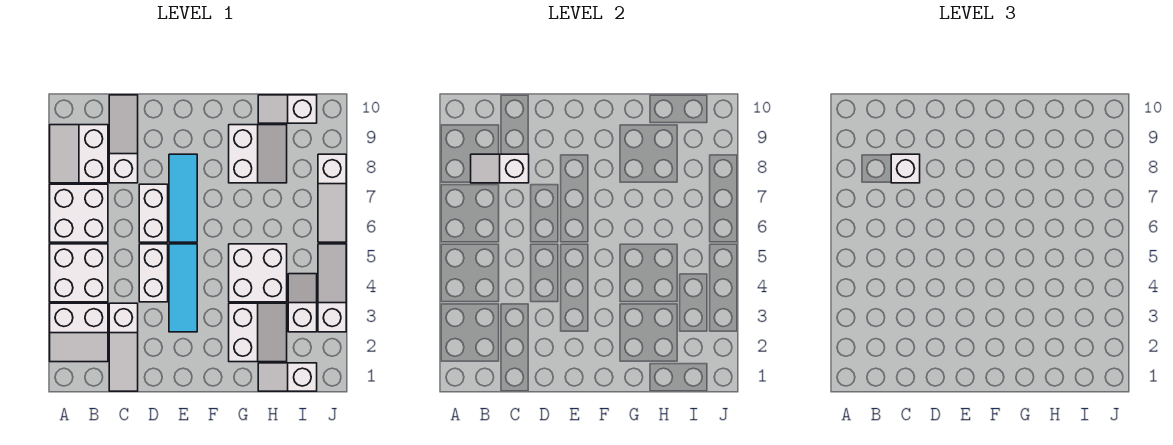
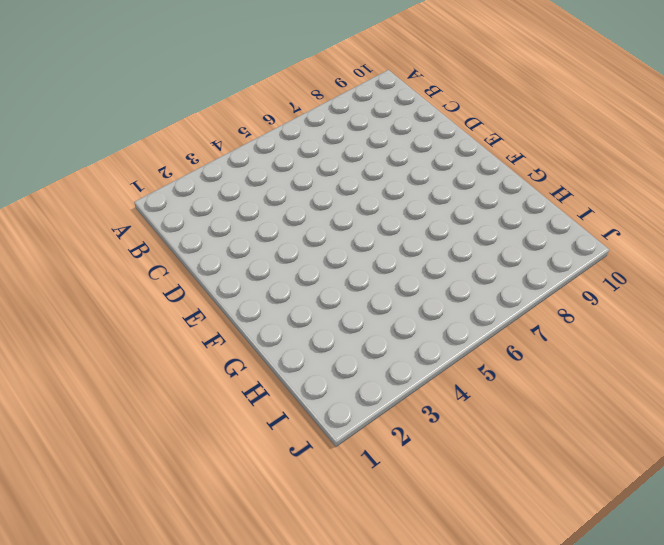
none -> white slope A2:B3 level 1 top 3
none -> white brick A4:B5 level 1
none -> white brick A6:B7 level 1

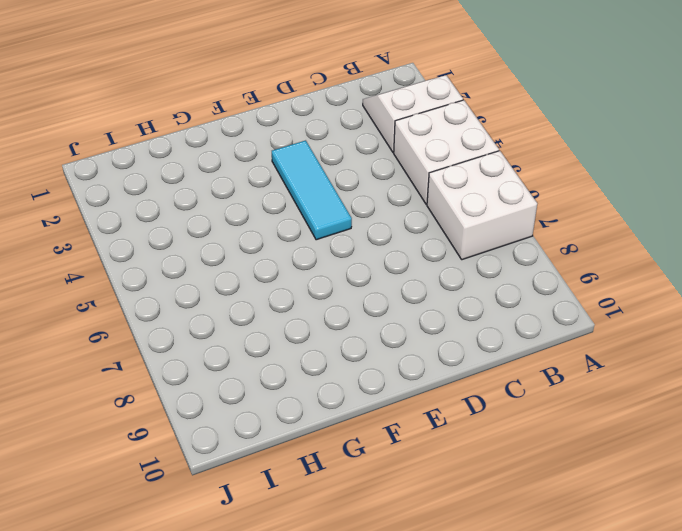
none -> white slope A8:B9 level 1 top B
none -> white slope C1:C3 level 1 top 3
none -> white slope C8:C10 level 1 top 8

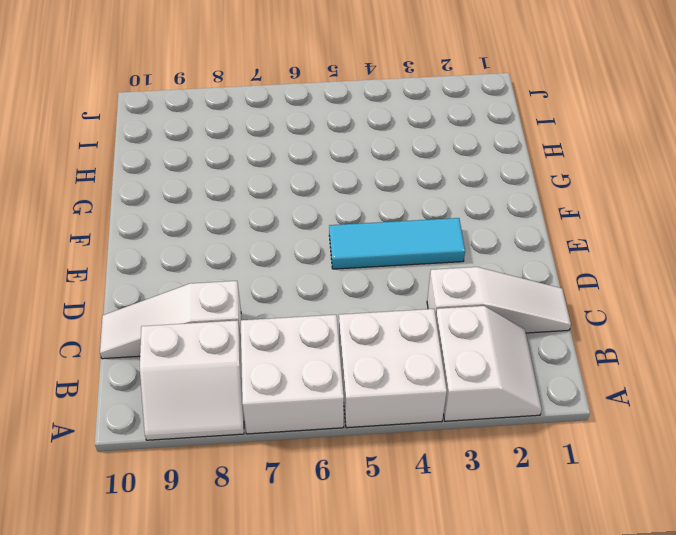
none -> white brick D4:D5 level 1
none -> white brick D6:D7 level 1
none -> cyan tile E6:E8 level 1

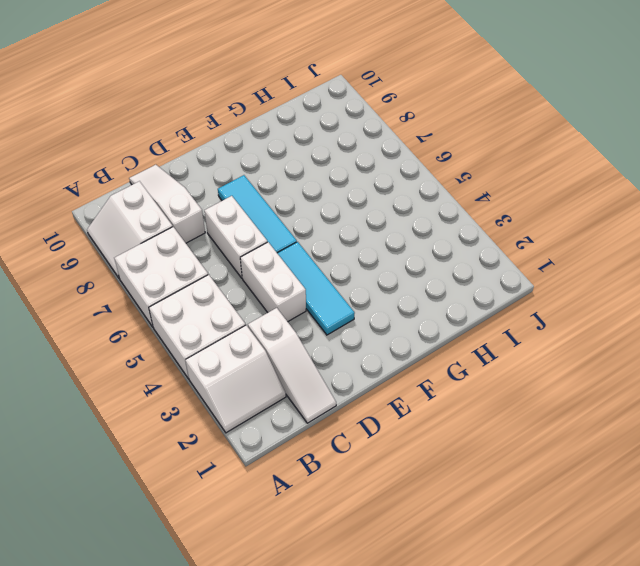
none -> white slope G2:H3 level 1 top G
none -> white brick G4:H5 level 1
none -> white slope G8:H9 level 1 top G

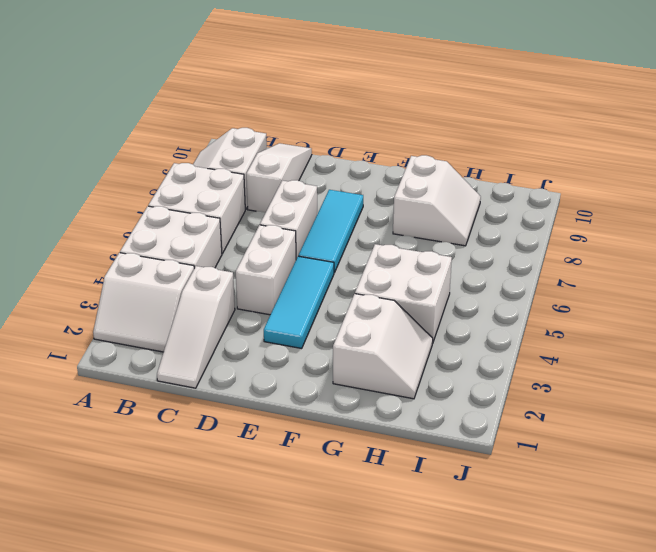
none -> white slope H1:I1 level 1 top I
none -> white slope H10:I10 level 1 top I
none -> white slope I3:I4 level 1 top 3

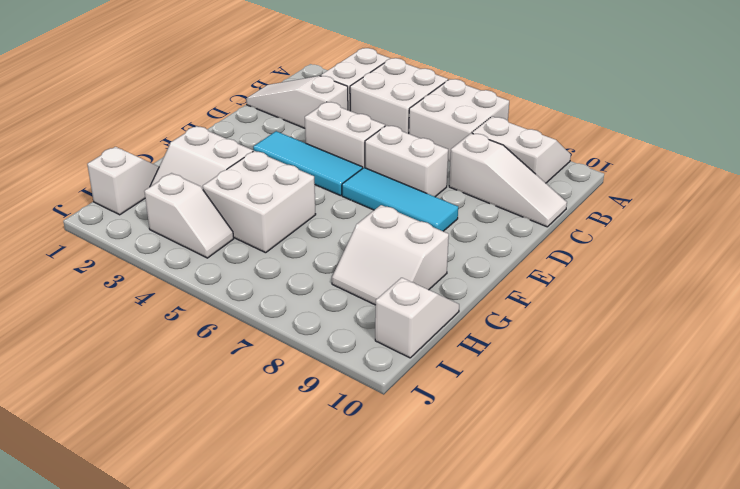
none -> white slope J3:J5 level 1 top 3
none -> white slope J6:J8 level 1 top 8
none -> white slope B8:C8 level 2 top C

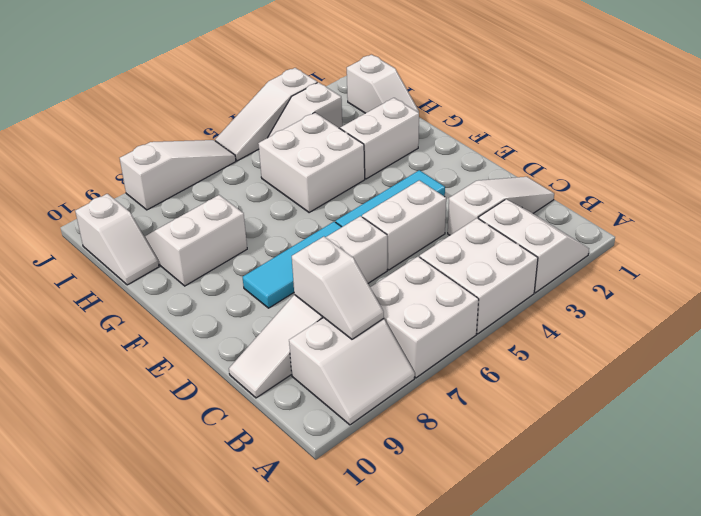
none -> white brick C8 level 3

